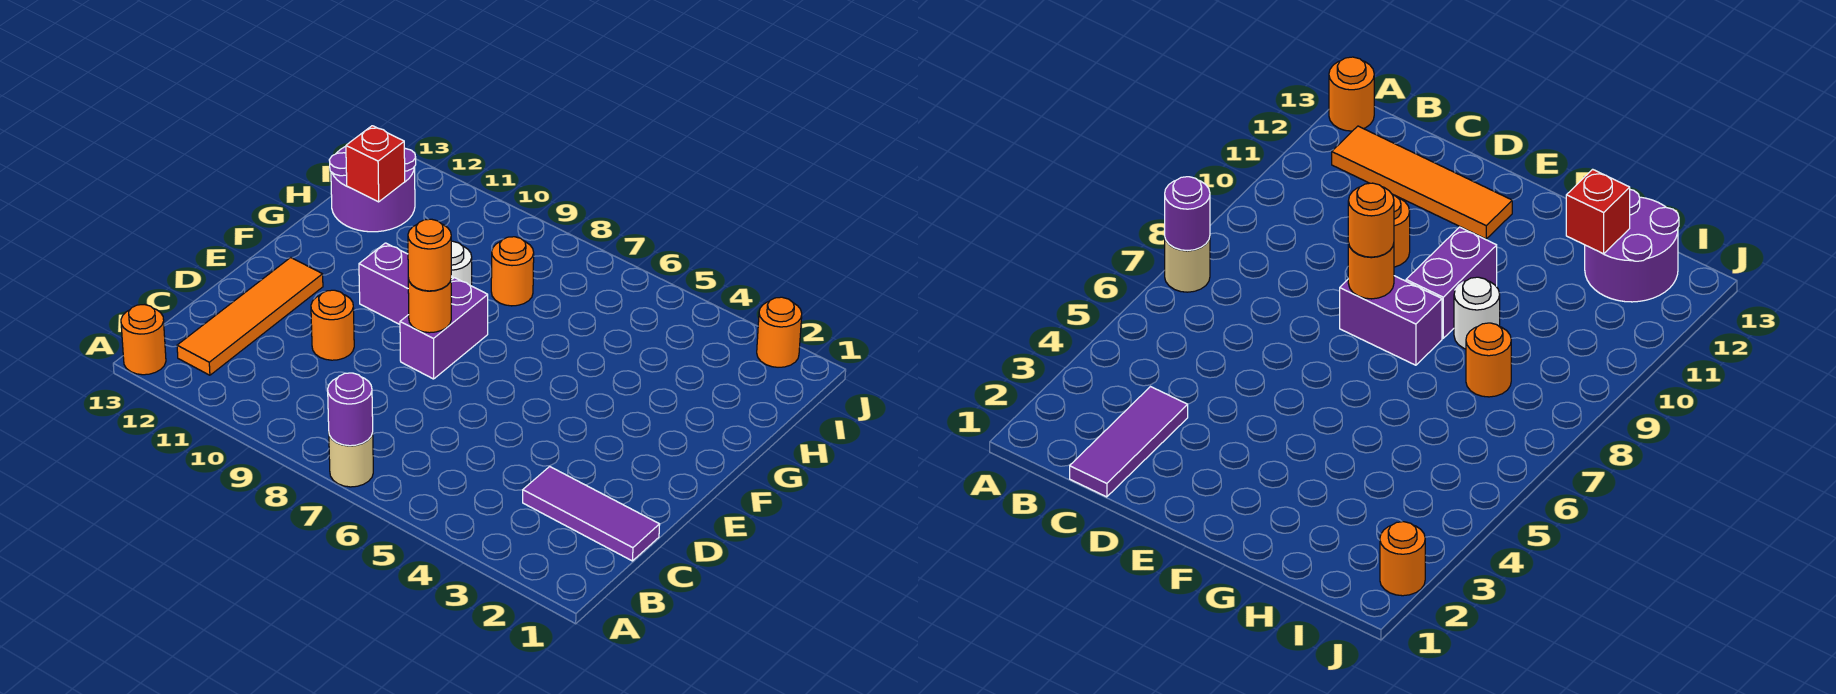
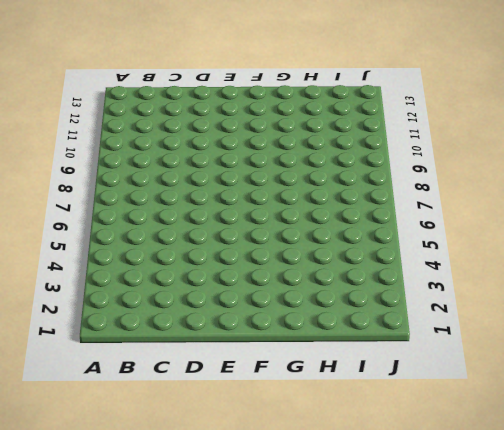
none -> tan round brick A7 level 1
none -> orange round brick A13 level 1
none -> orange tile B12:E12 level 1

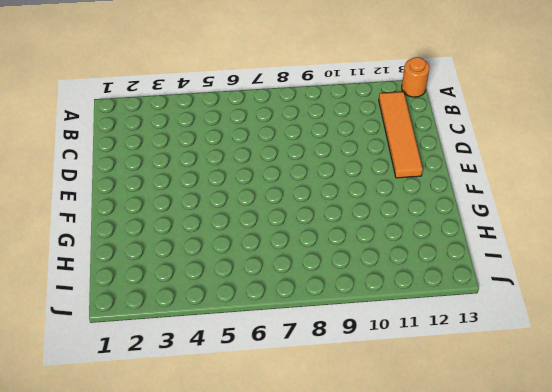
none -> tan round brick A7 level 1
none -> purple tile C1:C3 level 1
none -> orange round brick D10 level 1

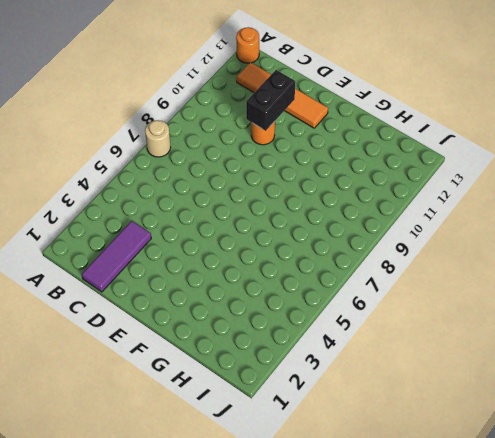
black brick D10:D11 level 2 -> none
none -> purple brick E8:F8 level 1
none -> purple brick F9:F10 level 1
none -> white round brick G9 level 1

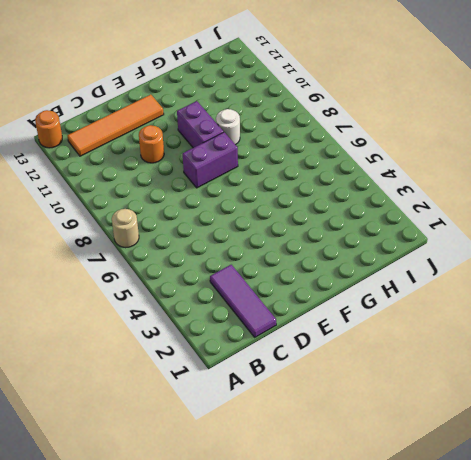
none -> orange round brick H8 level 1
none -> purple round brick H12:I13 level 1
none -> orange round brick J2 level 1

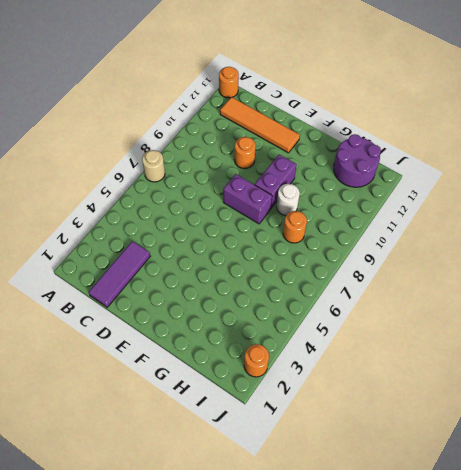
none -> purple round brick A7 level 2
none -> orange round brick E8 level 2
none -> red brick H12 level 2

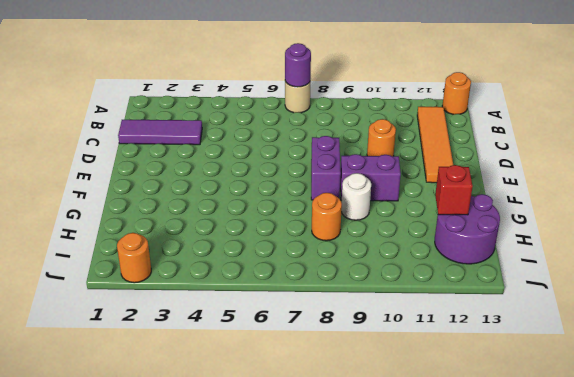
none -> orange round brick E8 level 2
none -> orange round brick E8 level 3

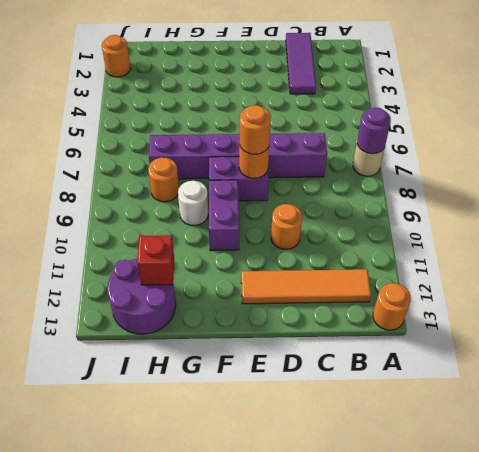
purple brick C7:H7 level 1 -> none

